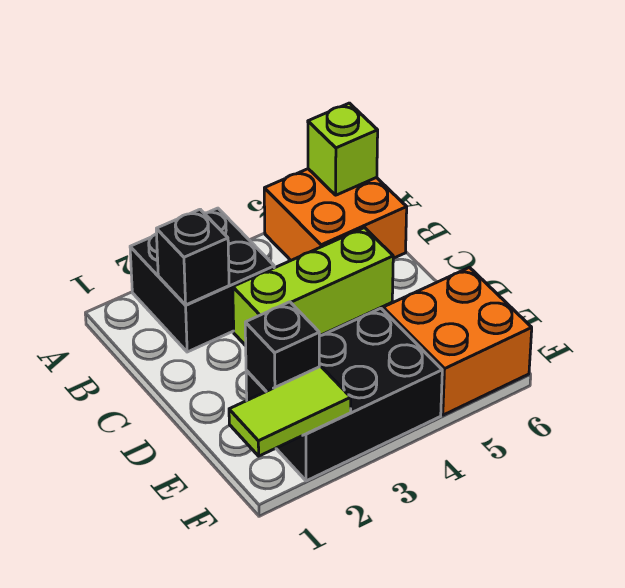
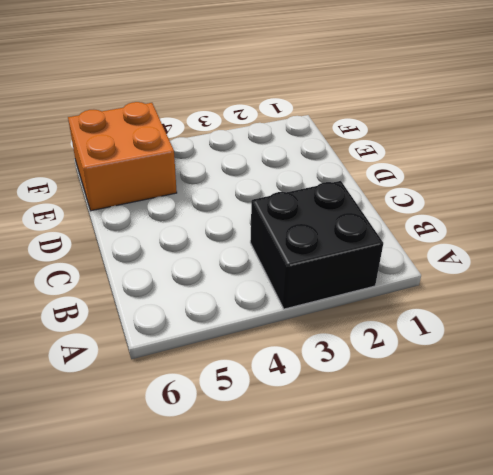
none -> orange brick A5:B6 level 1
none -> lime brick C3:C5 level 1

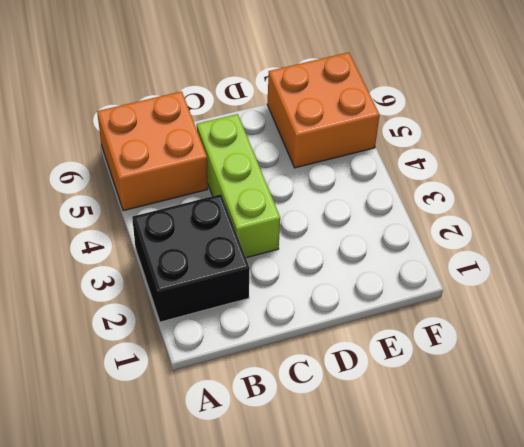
none -> black brick E2:F4 level 1
none -> lime brick A6 level 2

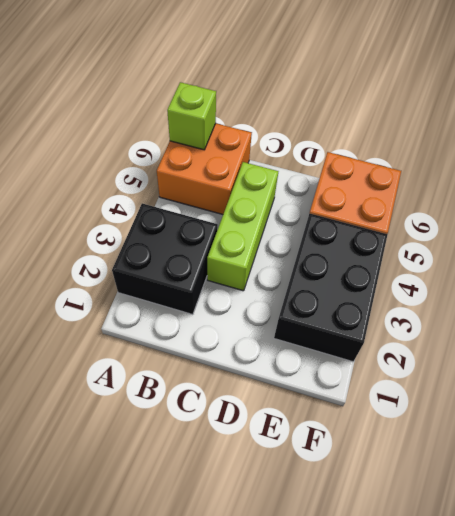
none -> black brick B2 level 2
none -> black brick E2 level 2

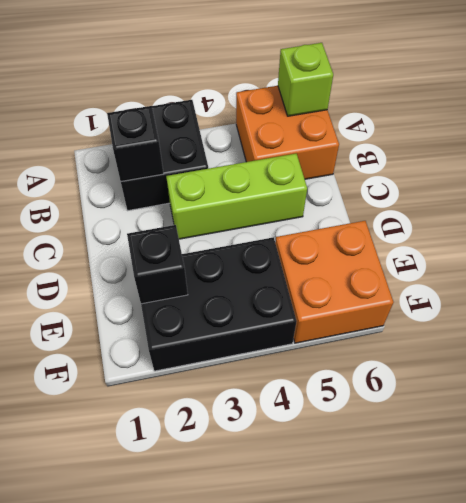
none -> lime tile F1:F2 level 2

